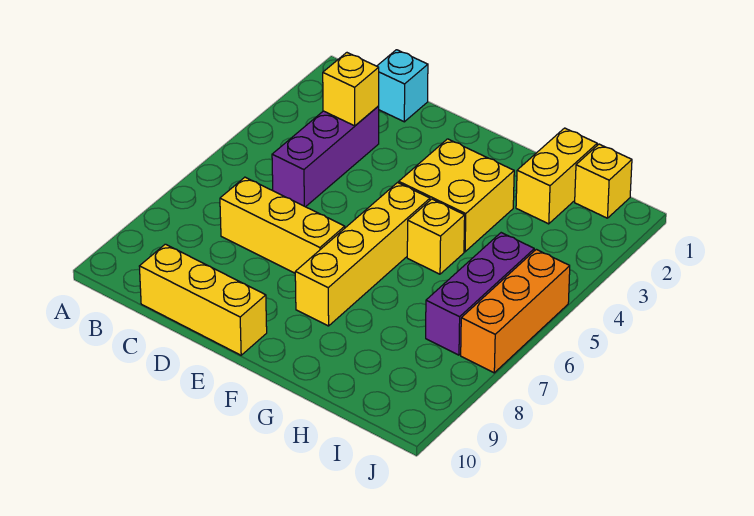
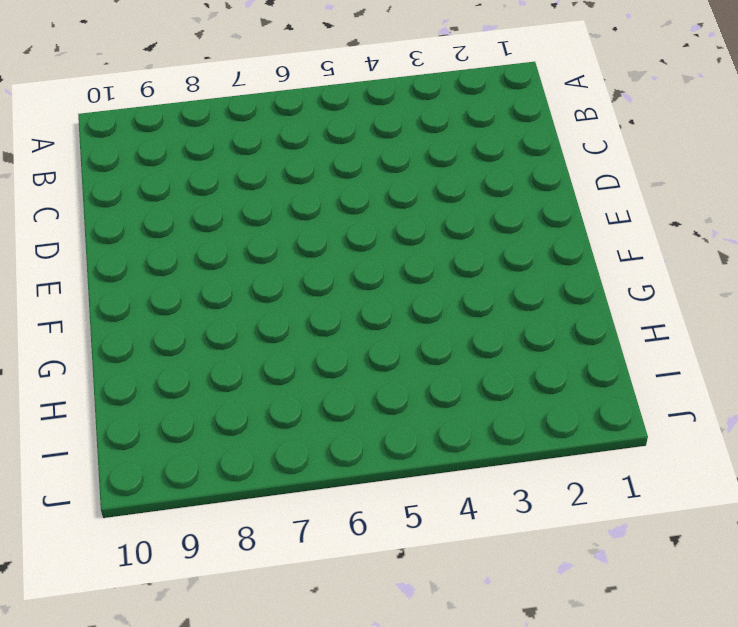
none -> cyan brick C1 level 1
none -> purple brick C3:C5 level 1
none -> yellow brick C7:E7 level 1

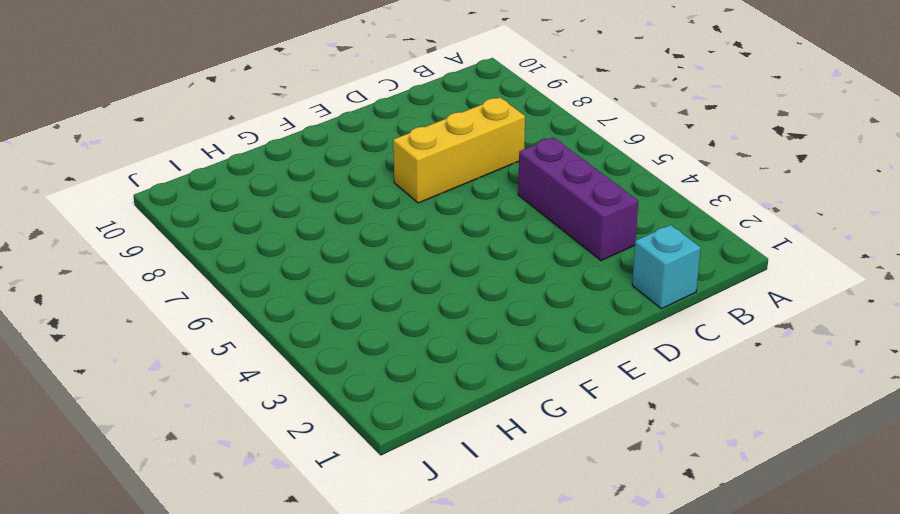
none -> yellow brick C10:E10 level 1
none -> yellow brick F3:G4 level 1
none -> yellow brick F5:F8 level 1

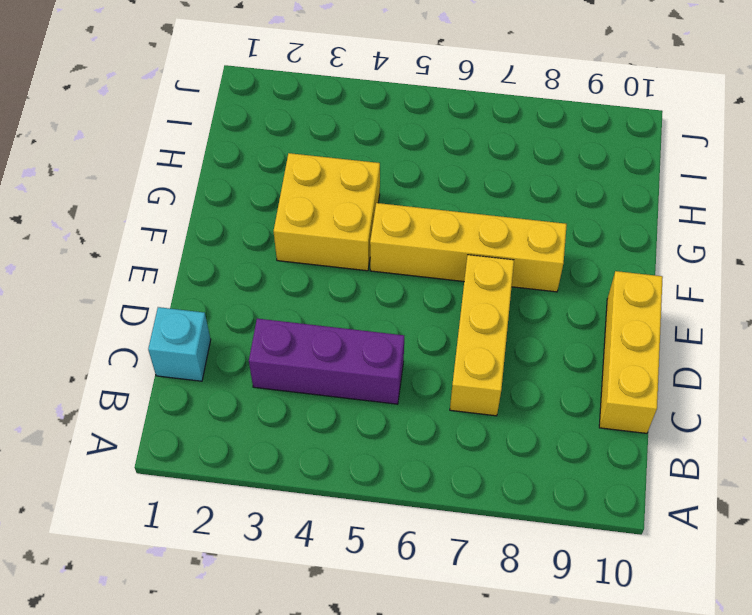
none -> yellow brick G5 level 1
none -> yellow brick H1:H2 level 1
none -> yellow brick I1 level 1

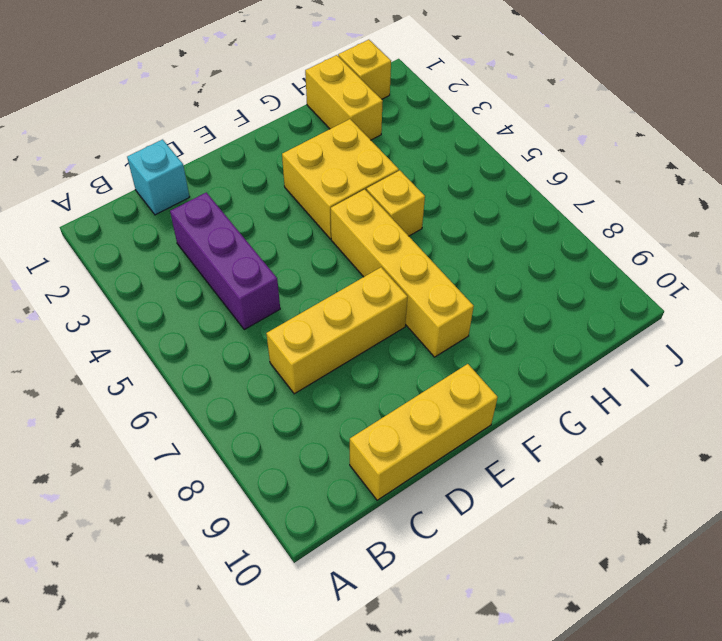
none -> purple brick I5:I7 level 1
none -> orange brick J5:J7 level 1
none -> yellow brick C3 level 2

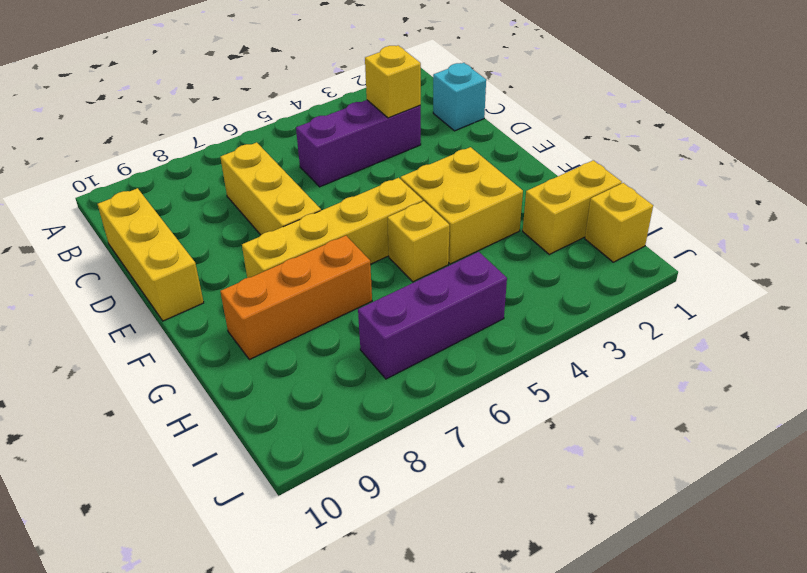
orange brick G7:G9 level 1 -> orange brick J5:J7 level 1

